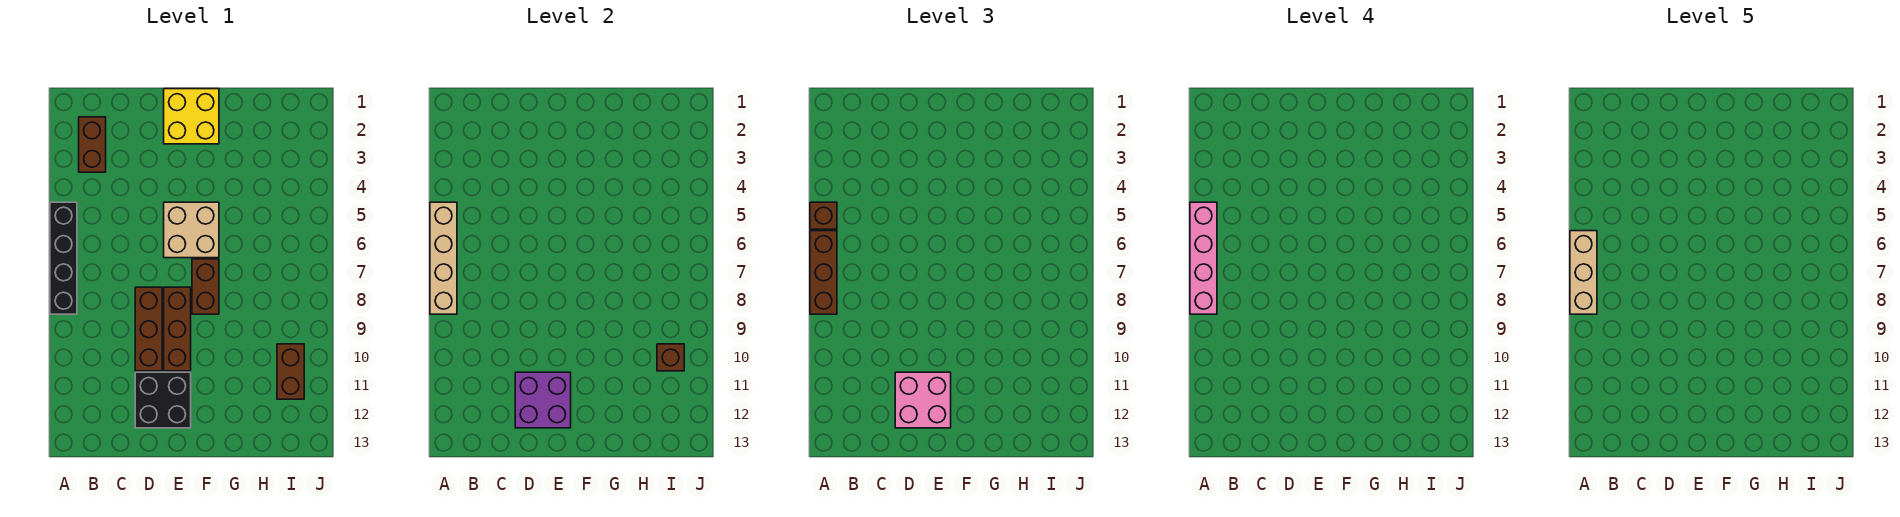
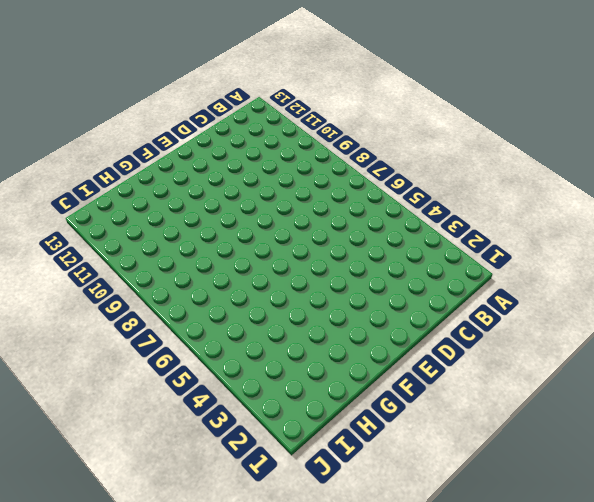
none -> black brick A5:A8 level 1
none -> brown brick B2:B3 level 1
none -> brown brick D8:D10 level 1

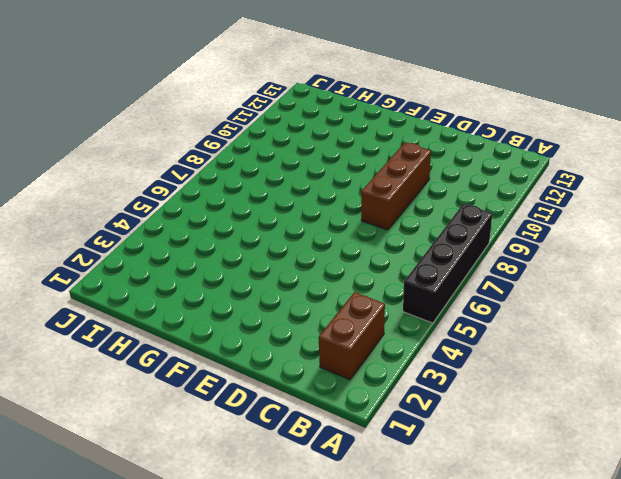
none -> black brick D11:E12 level 1
none -> yellow brick E1:F2 level 1
none -> tan brick E5:F6 level 1

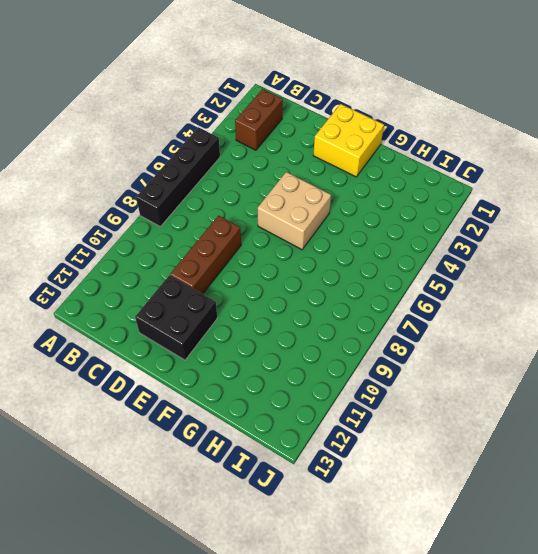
none -> brown brick E8:E10 level 1
none -> brown brick F7:F8 level 1
none -> brown brick I10:I11 level 1

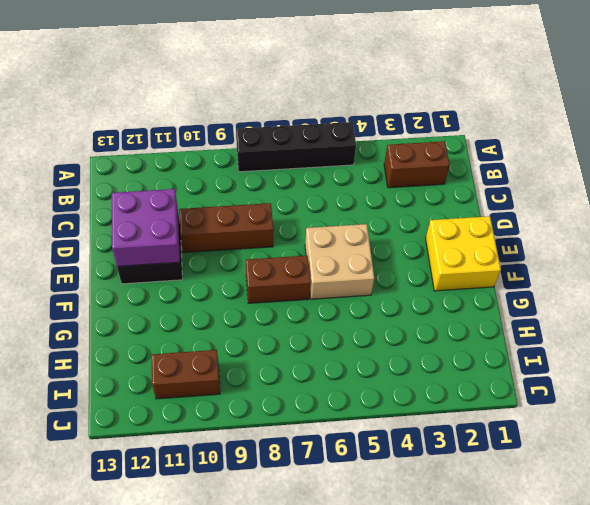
none -> brown brick E8:E10 level 1
none -> tan brick A5:A8 level 2
none -> brown brick I10 level 2

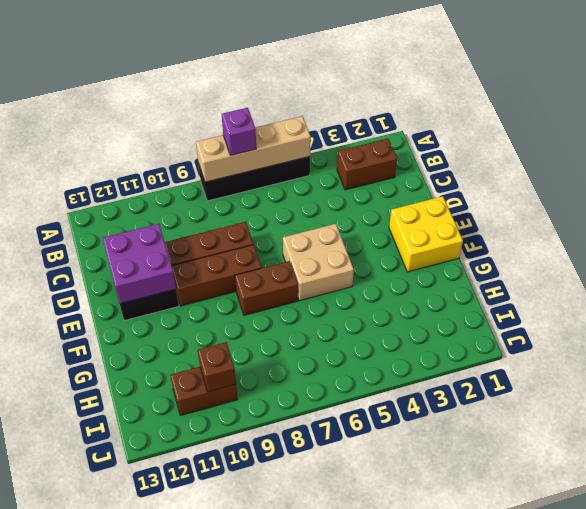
purple brick A7 level 3 -> brown brick A6:A8 level 3
none -> brown brick A5 level 3
none -> pink brick D11:E12 level 3
none -> pink brick A5:A8 level 4

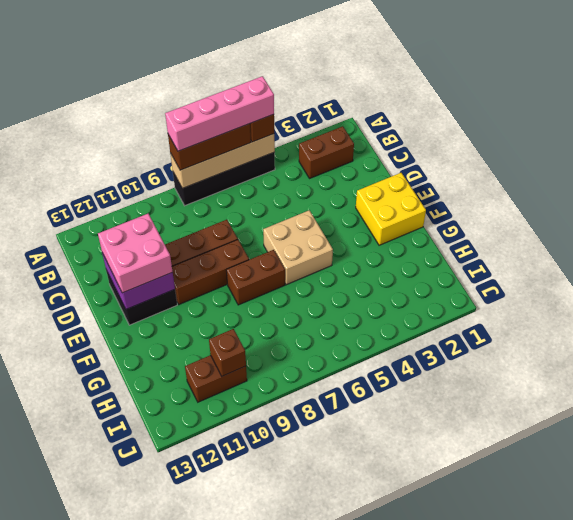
none -> tan brick A6:A8 level 5

